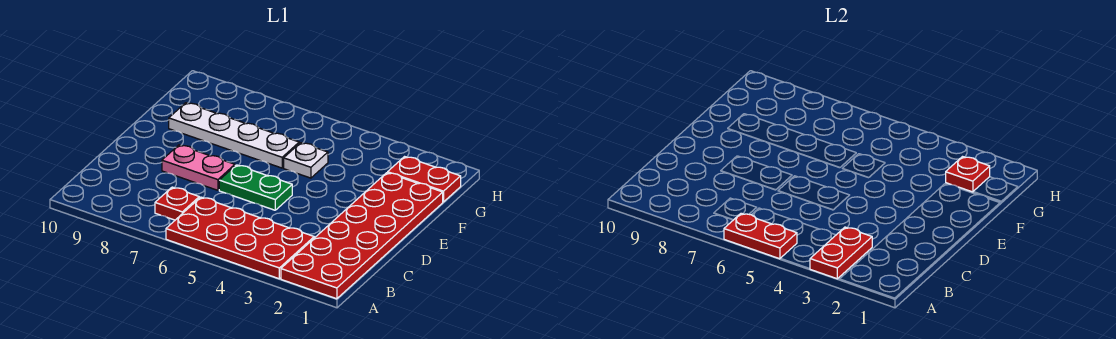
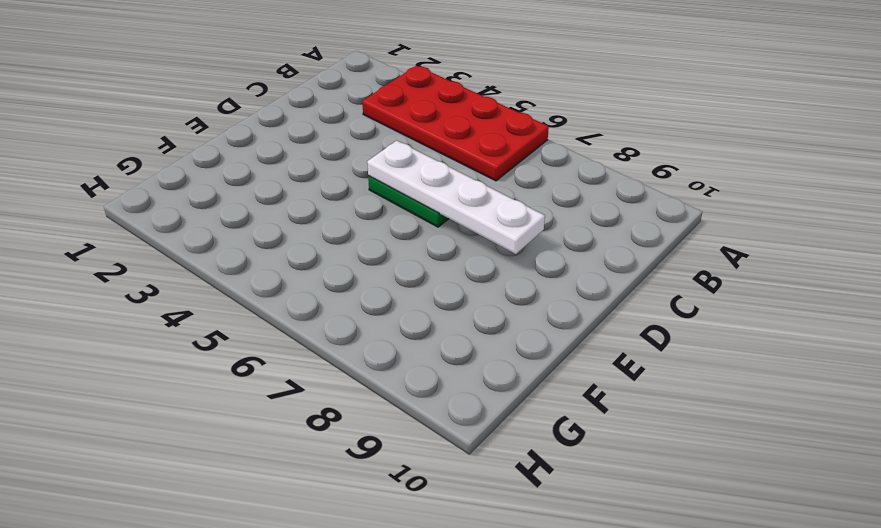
white plate D5:D8 level 2 -> white plate F6:F9 level 1
none -> red plate A1:F2 level 1
none -> red plate B7 level 1

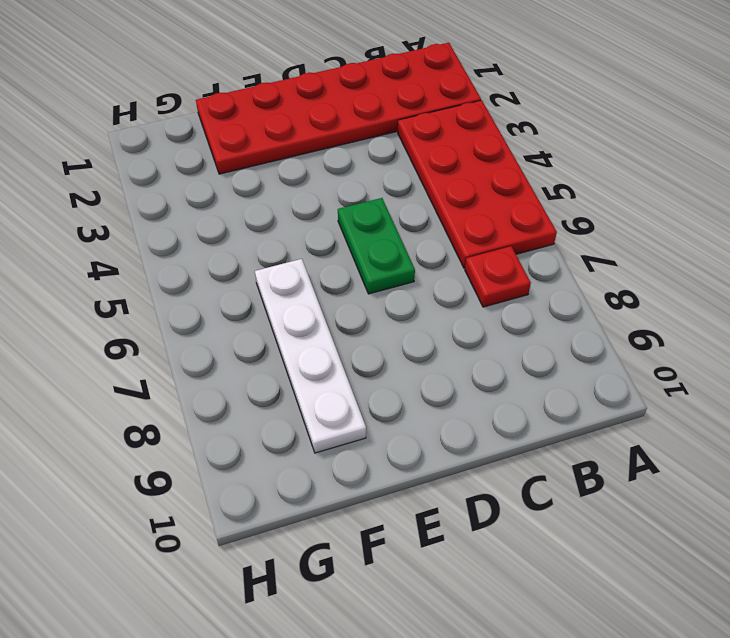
none -> pink plate D7:D8 level 1
none -> white plate F5 level 1

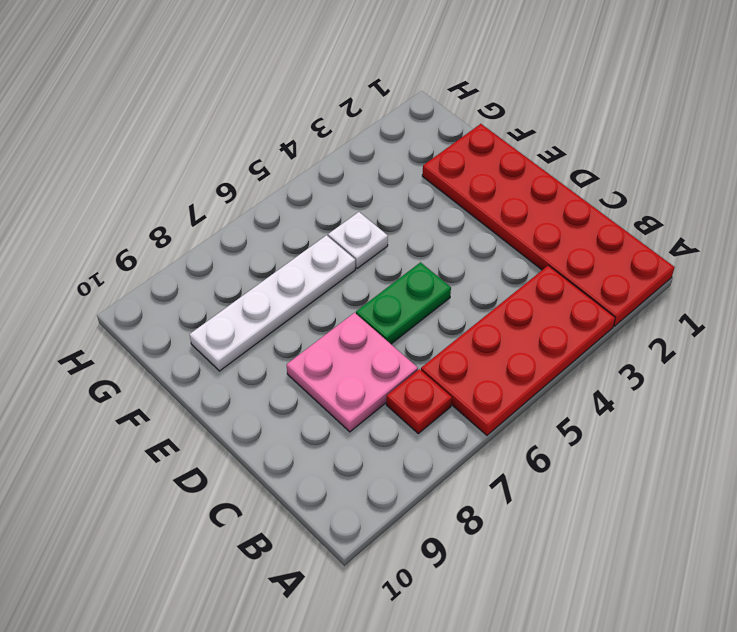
pink plate C7:D8 level 1 -> pink plate D7:D8 level 1
none -> red plate G1:G2 level 1
none -> red plate A3:B3 level 2

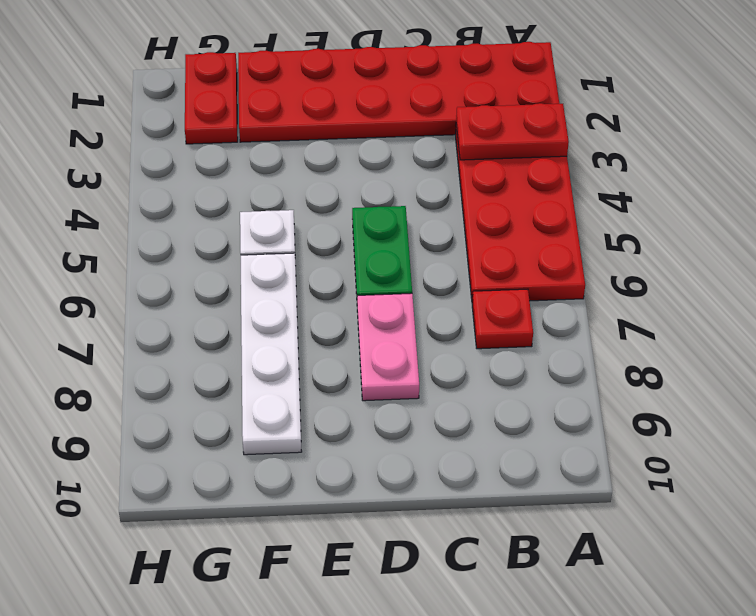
none -> red plate A5:A6 level 2
none -> red plate G2 level 2

